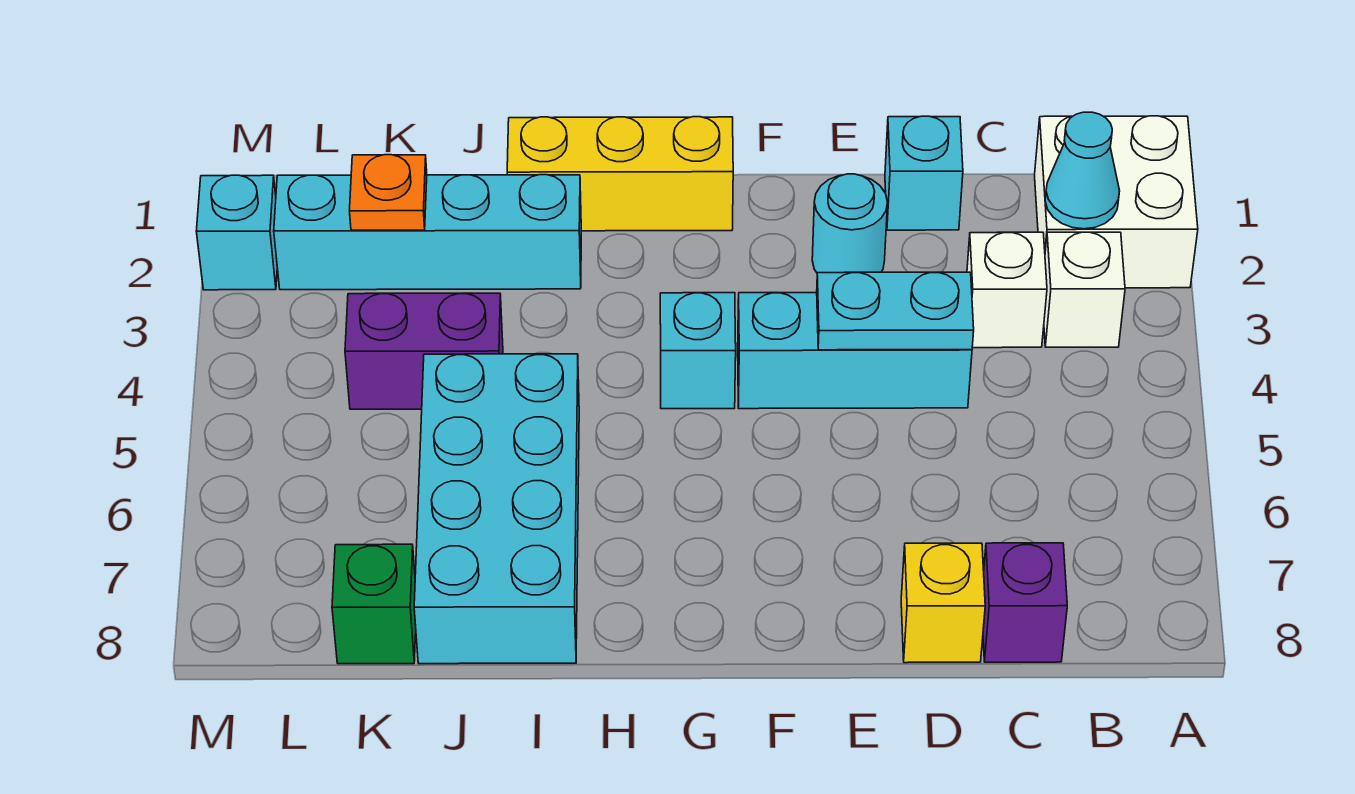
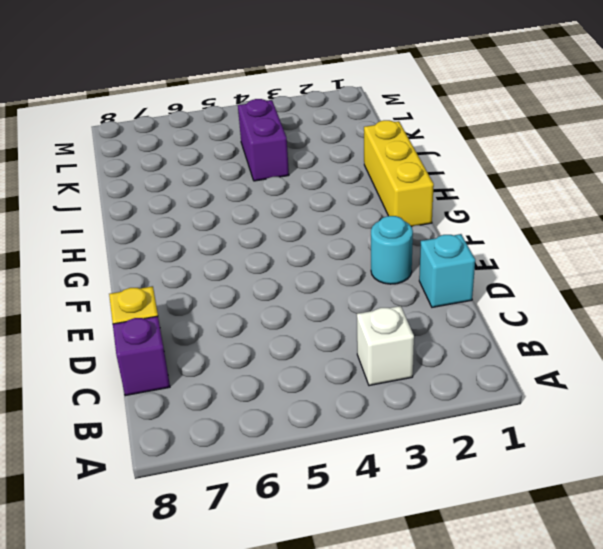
none -> white brick A1:B2 level 1
none -> white brick C3 level 1
none -> cyan brick D4:F4 level 1

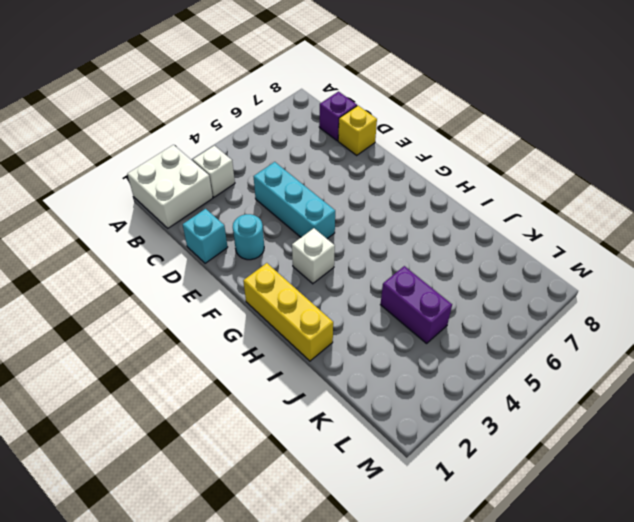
white brick G3 level 1 -> white brick C3 level 1
none -> cyan brick G4 level 1
none -> cyan brick I2:L2 level 1
none -> cyan brick I5:J8 level 1

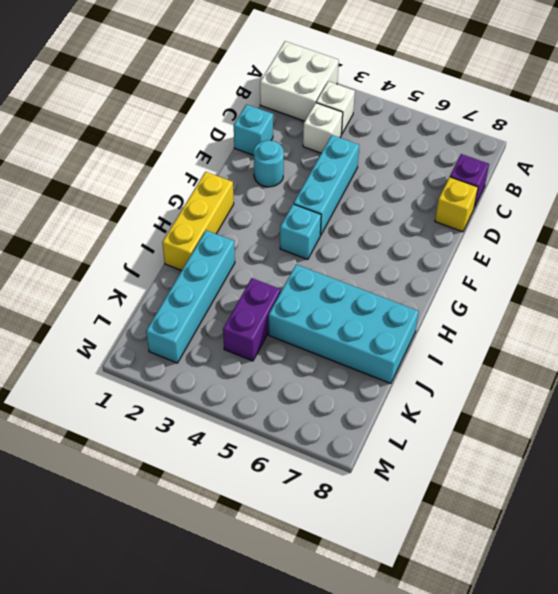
none -> green brick K8 level 1
none -> cyan brick M2 level 1
none -> cyan cone B2 level 2

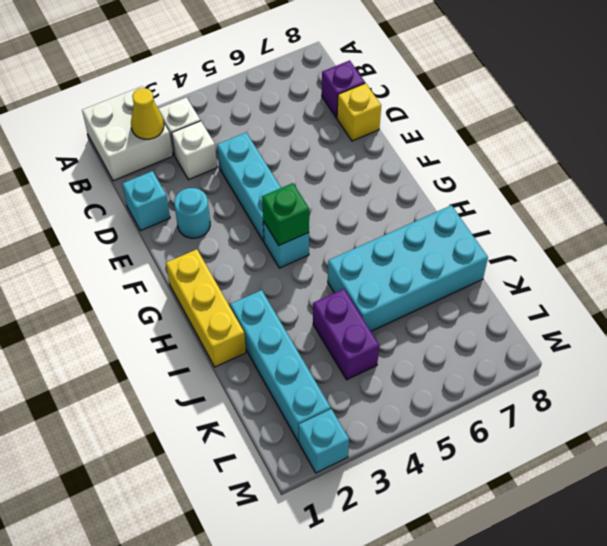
yellow cone B2 level 2 -> cyan cone B2 level 2
green brick G4 level 2 -> green brick K8 level 1
none -> cyan plate D4:E4 level 2
none -> orange plate K2 level 2

